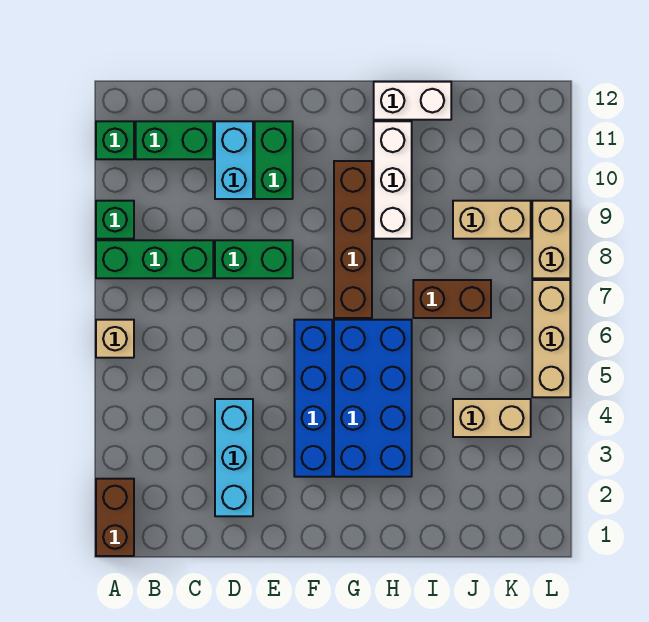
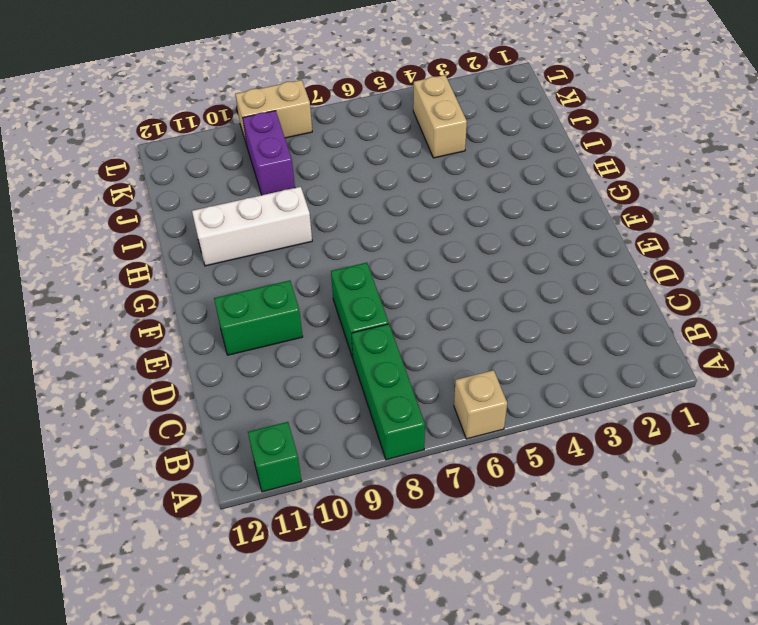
purple brick J9:K9 level 1 -> tan brick J9:K9 level 1
none -> brown brick A1:A2 level 1
none -> green brick A9 level 1
none -> green brick B11:C11 level 1

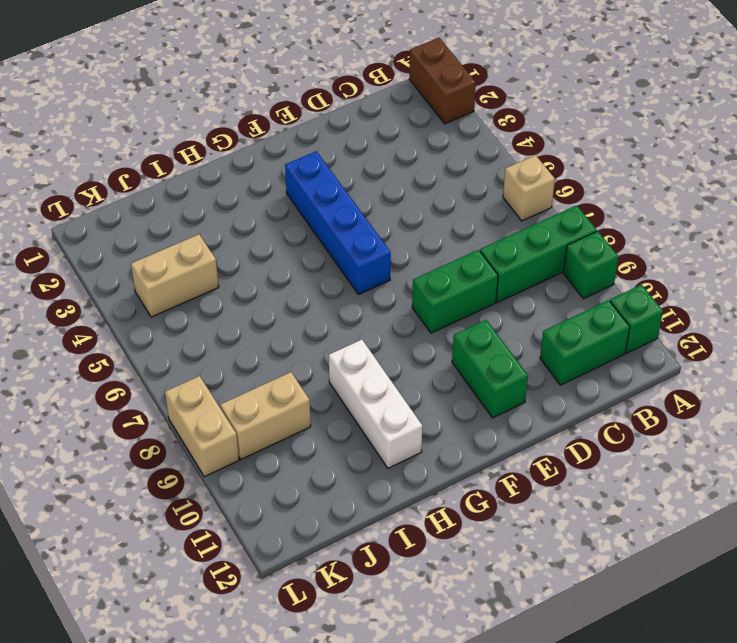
none -> cyan brick D2:D4 level 1
none -> cyan brick D10:D11 level 1
none -> blue brick G3:H6 level 1

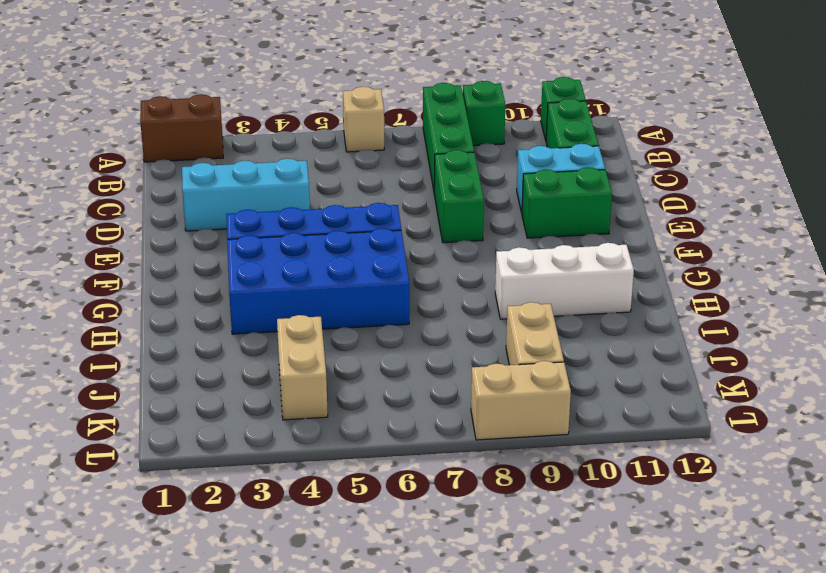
none -> brown brick G7:G10 level 1
none -> white brick H12:I12 level 1
none -> brown brick I7:J7 level 1

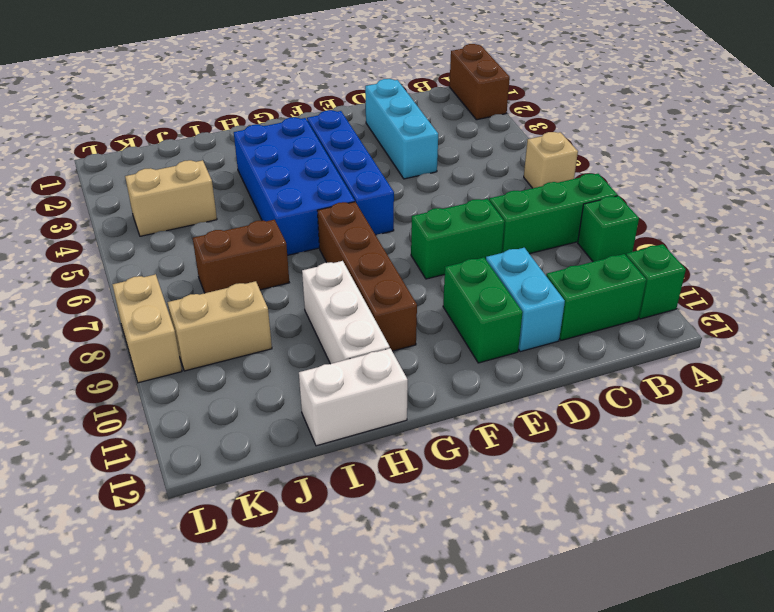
none -> tan brick L5:L7 level 1

